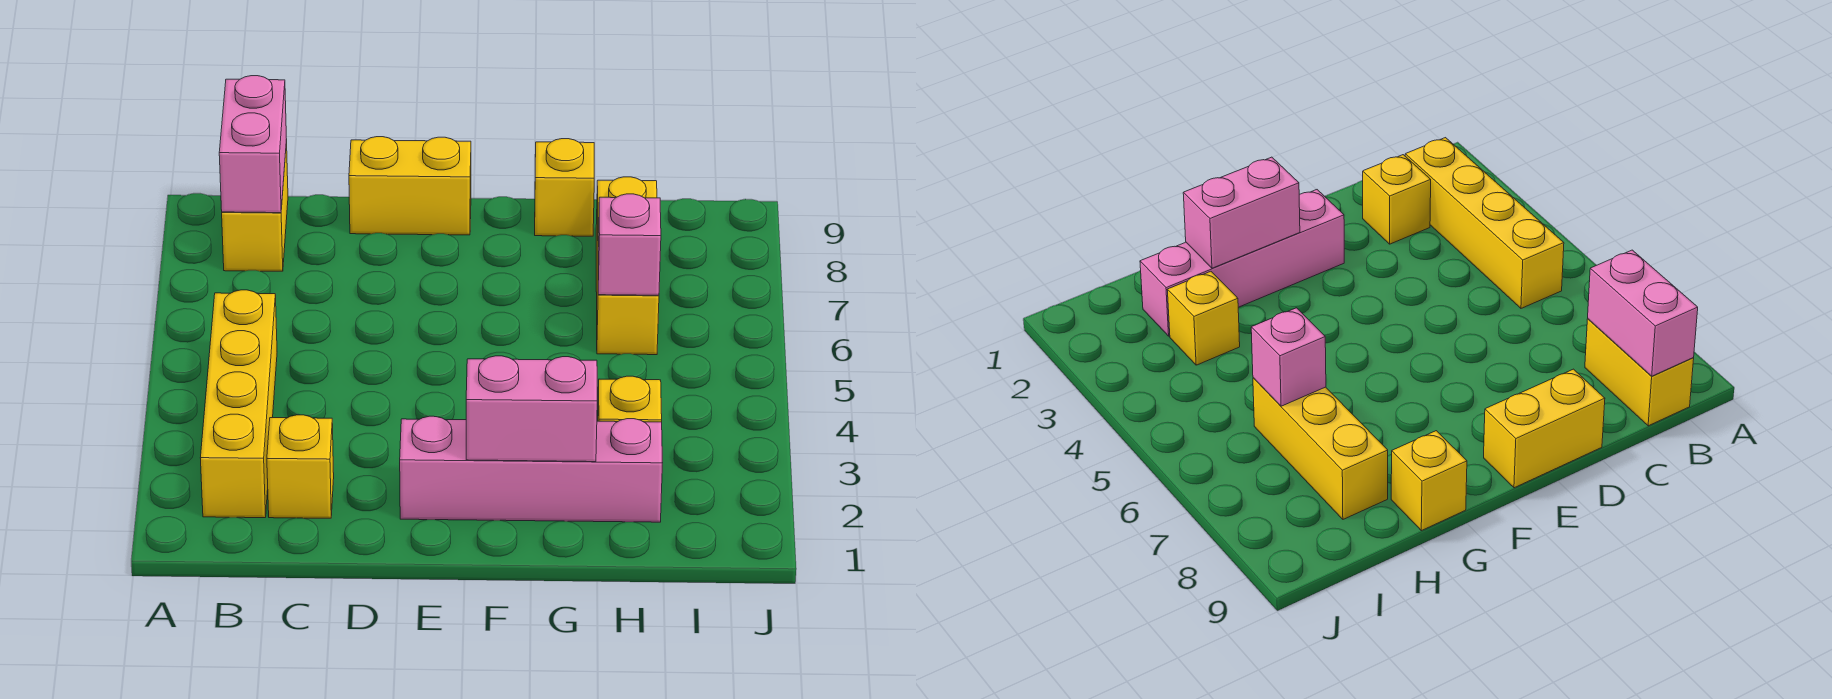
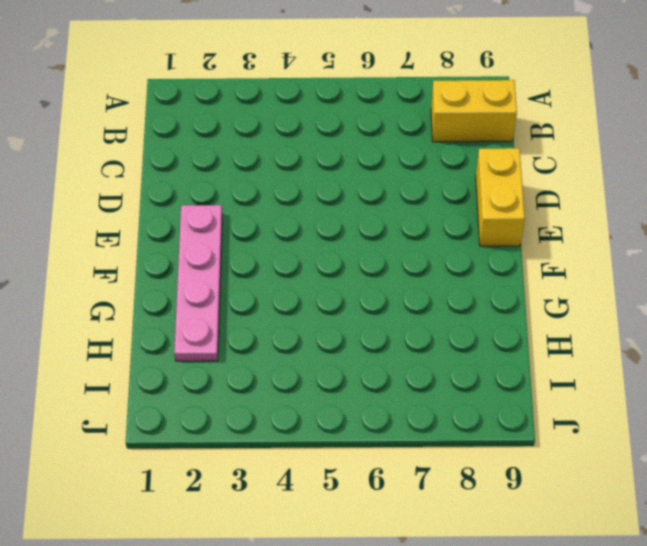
pink plate E2:H2 level 1 -> pink brick E2:H2 level 1
none -> yellow brick B2:B5 level 1
none -> yellow brick C2 level 1

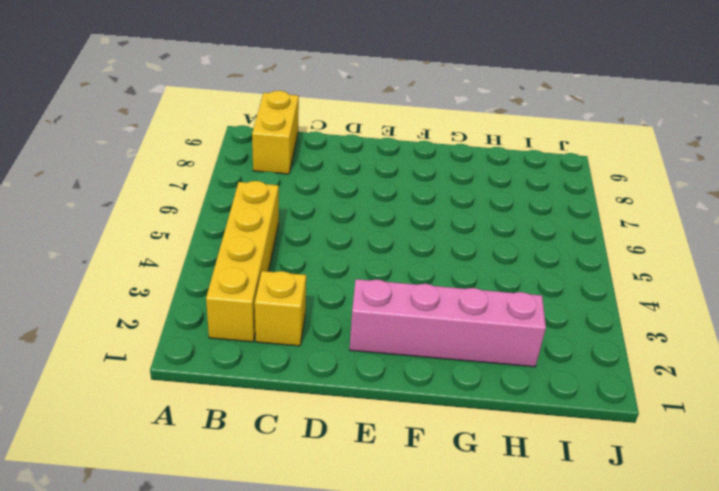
none -> yellow brick D9:E9 level 1
none -> yellow brick G9 level 1

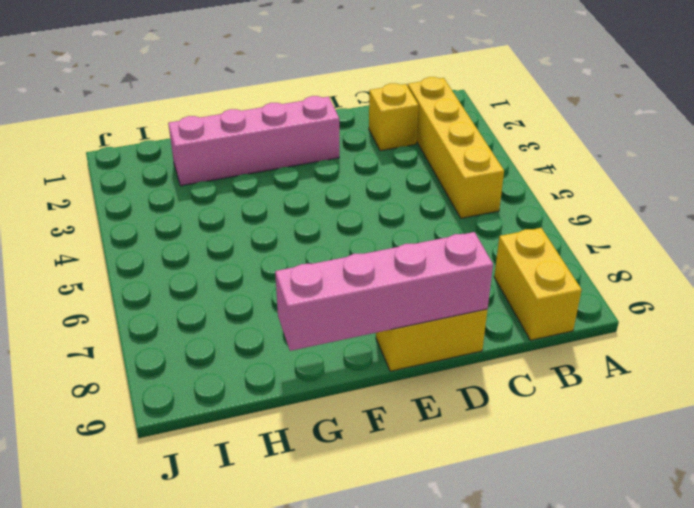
pink brick D9:G9 level 2 -> none
none -> yellow brick G9 level 1
none -> yellow brick H3 level 1

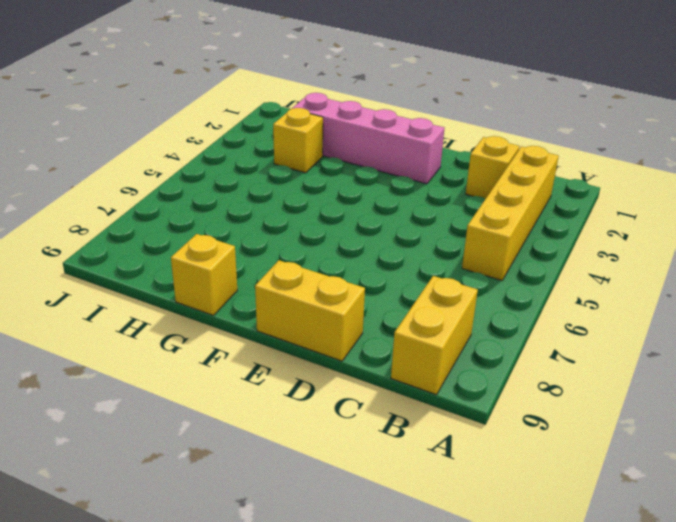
none -> yellow brick H6:H8 level 1
none -> pink brick B8:B9 level 2

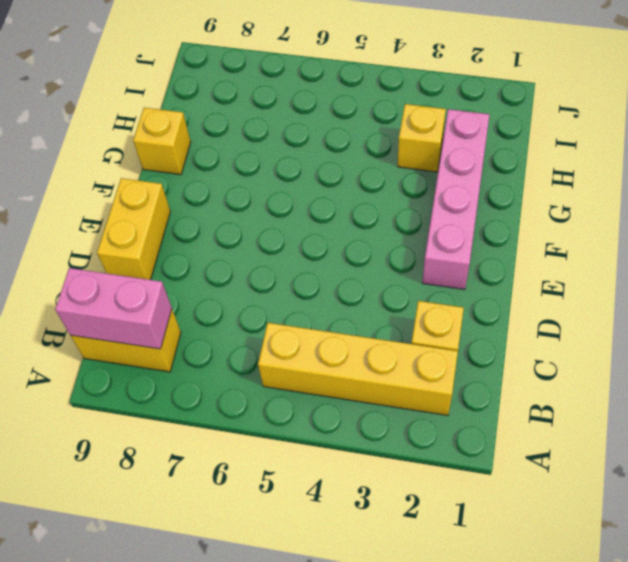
none -> yellow brick H6:H8 level 1
none -> pink brick F2:G2 level 2

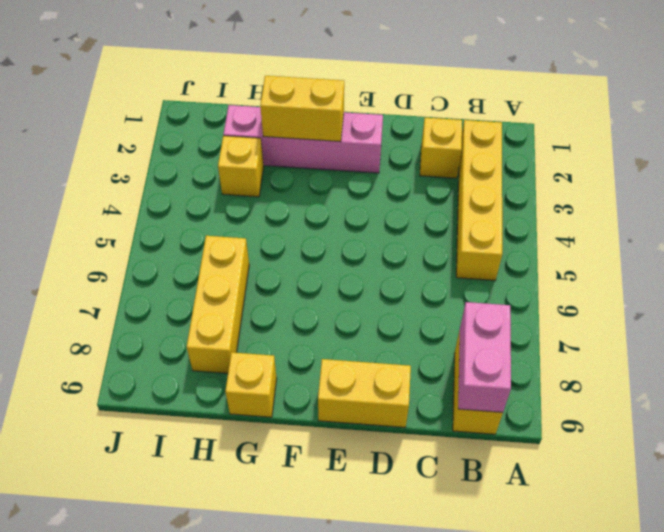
yellow brick F2:G2 level 2 -> pink brick F2:G2 level 2
none -> pink brick H6 level 2

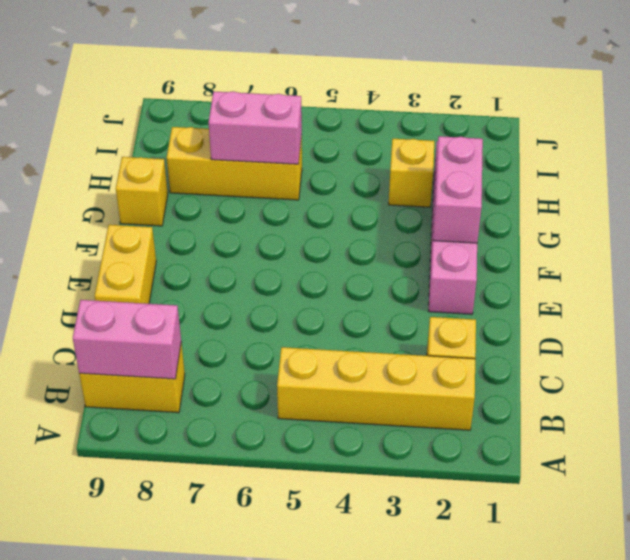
pink brick H6:H7 level 2 -> pink brick H6 level 2

